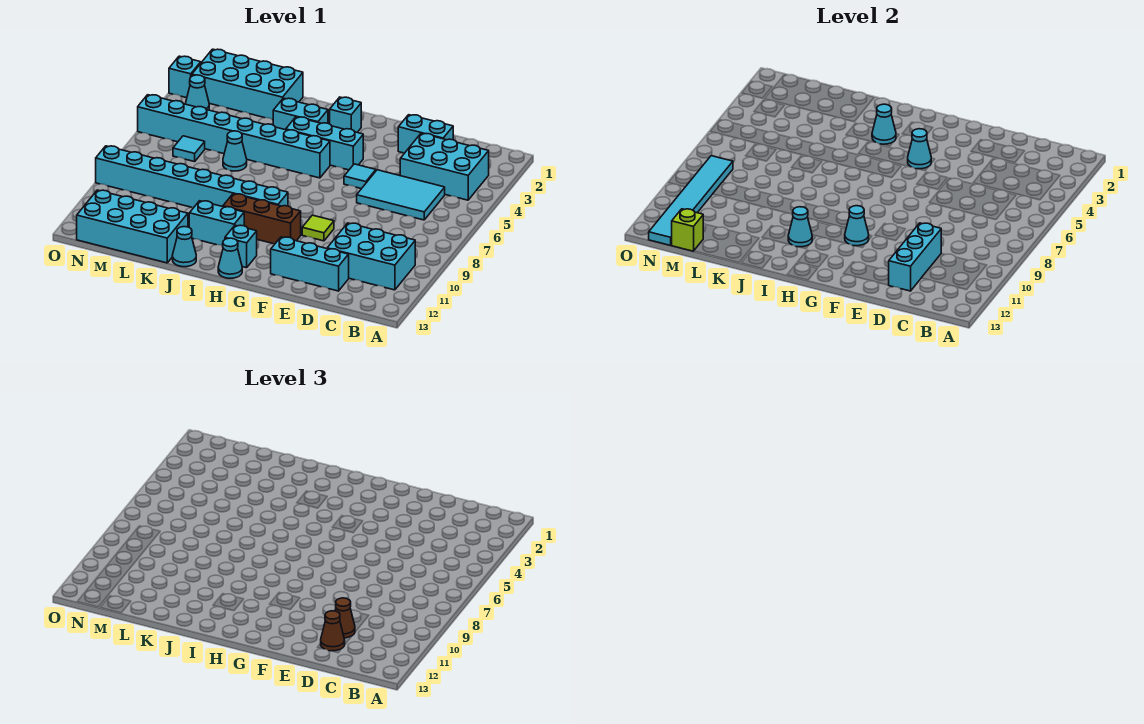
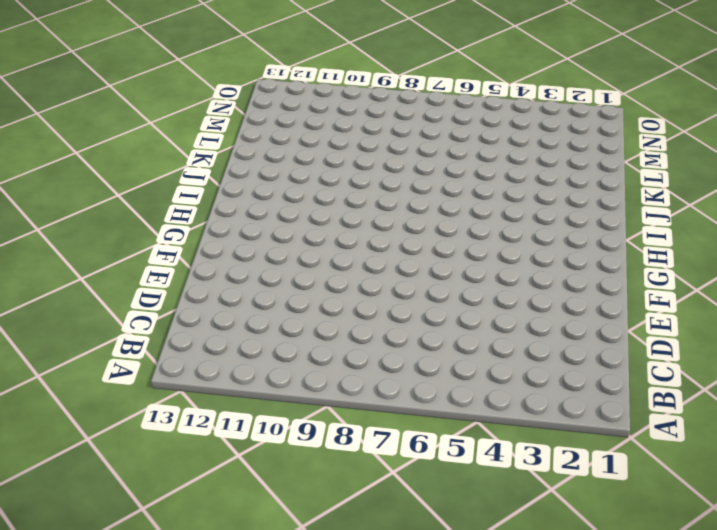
none -> cyan brick B3:D4 level 1
none -> cyan brick B10:D11 level 1
none -> cyan tile C5:E6 level 1
none -> cyan brick D2:E2 level 1

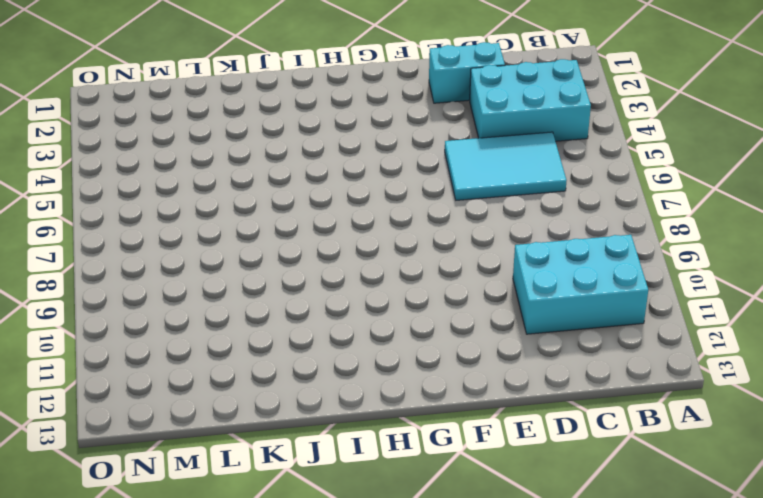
none -> cyan brick D12:F12 level 1
none -> cyan tile F5 level 1
none -> lime tile F9 level 1
none -> cyan brick G4:I4 level 1

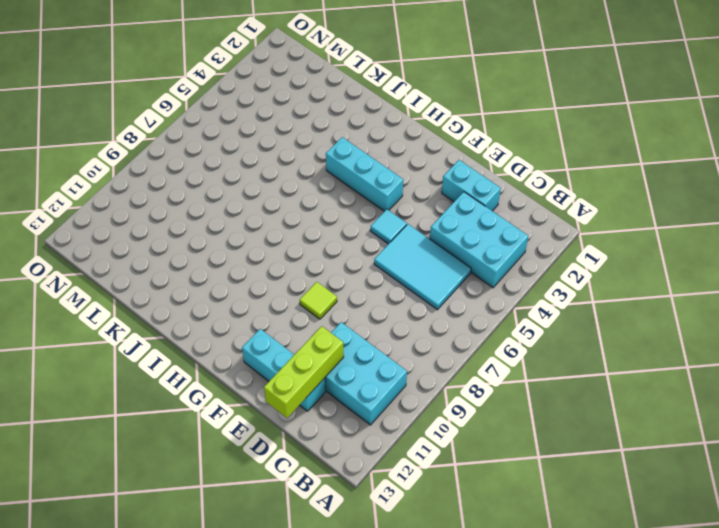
lime brick D11:D13 level 2 -> cyan brick D10:D12 level 2
none -> brown brick G10:I10 level 1
none -> cyan brick H2 level 1
none -> cyan brick H5:O5 level 1
none -> cyan brick H9:O9 level 1

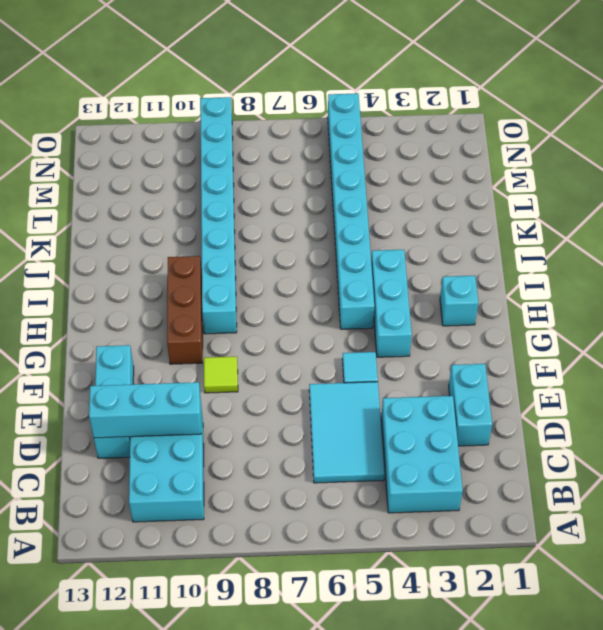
none -> cyan brick H12 level 1
none -> cyan cone H13 level 1
none -> cyan brick I3:J3 level 1
none -> cyan brick I11:J11 level 1

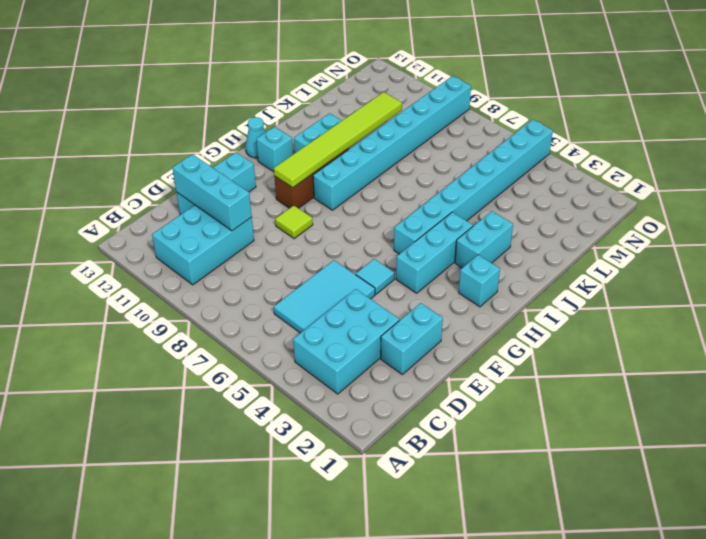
lime tile G10:L10 level 2 -> cyan cone G10 level 2
none -> cyan cone J13 level 1
none -> cyan brick K1:N2 level 1
none -> cyan cone K6 level 1
none -> cyan brick K12:N13 level 1

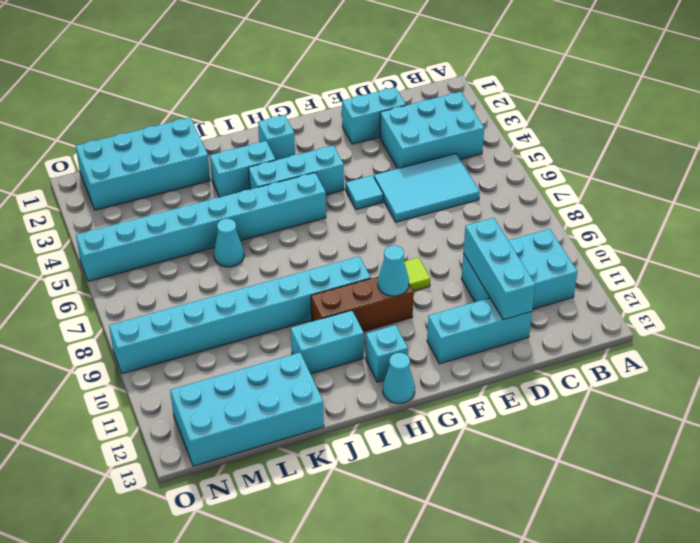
none -> cyan cone J13 level 1
none -> cyan tile M6 level 1
none -> cyan cone N3 level 1
none -> cyan brick O2 level 1

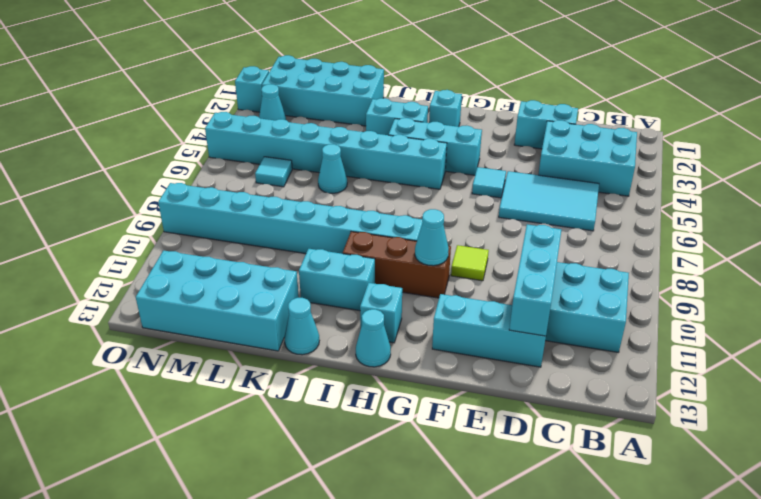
none -> cyan cone G4 level 2
none -> cyan cone I3 level 2
none -> cyan cone I11 level 2
none -> lime brick M13 level 2

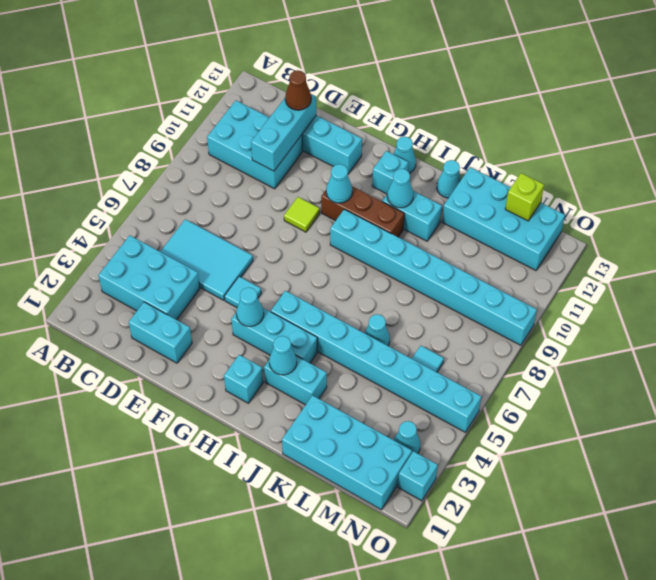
none -> cyan tile N8:N13 level 2
none -> brown cone D11 level 3

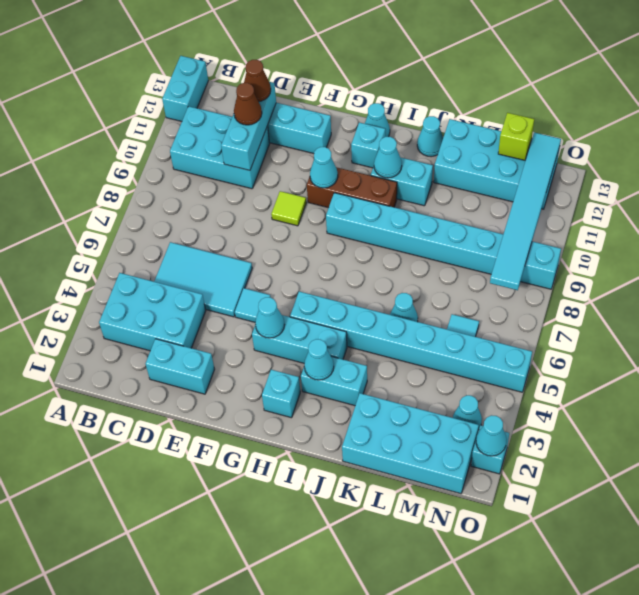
cyan brick A12:A13 level 1 -> none
cyan cone O2 level 2 -> none

